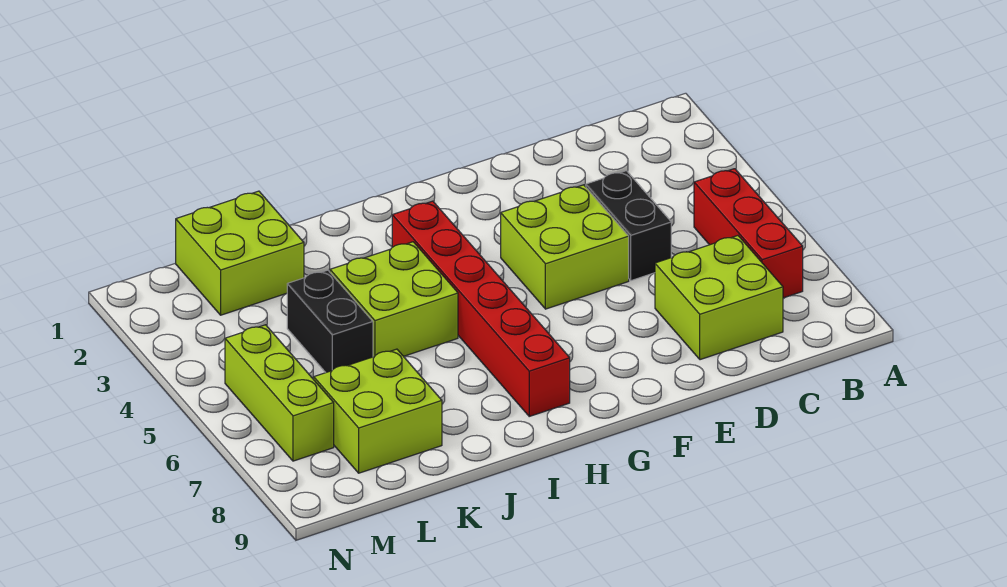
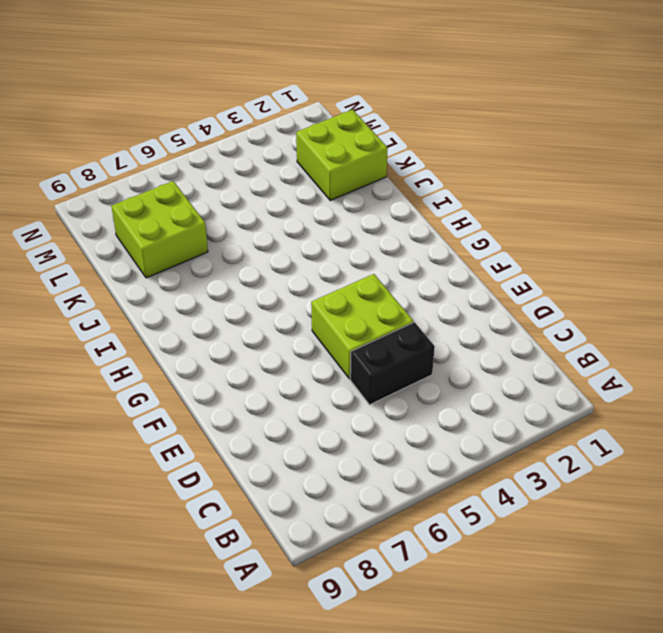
none -> red brick B5:B7 level 1
none -> lime brick C7:D8 level 1

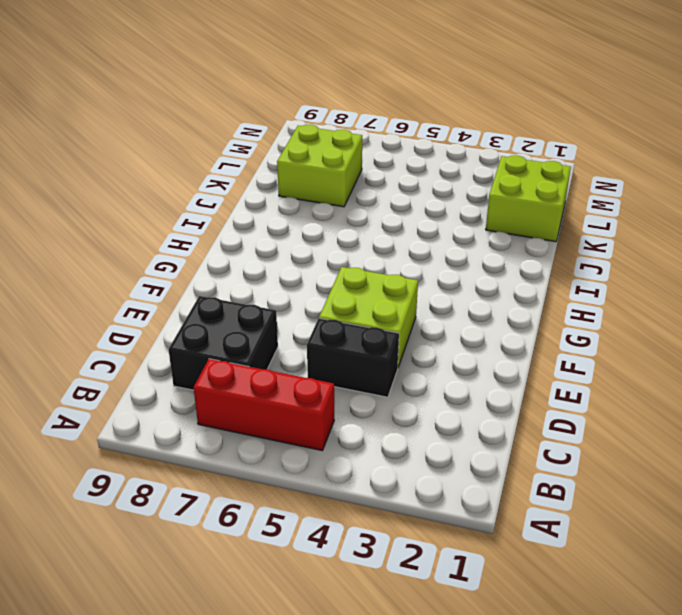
black brick C7:D8 level 1 -> lime brick C7:D8 level 1
none -> red brick H3:H8 level 1
none -> lime brick I4:J5 level 1

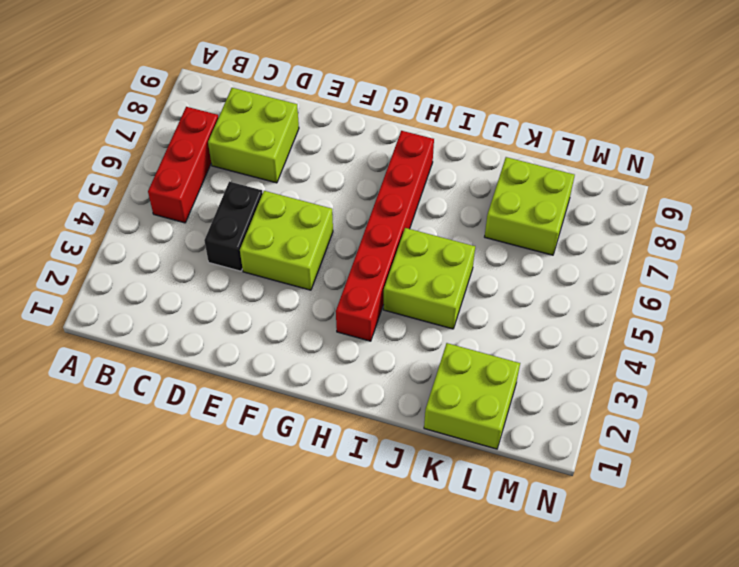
none -> black brick K4:K5 level 1
none -> lime brick M5:M7 level 1

